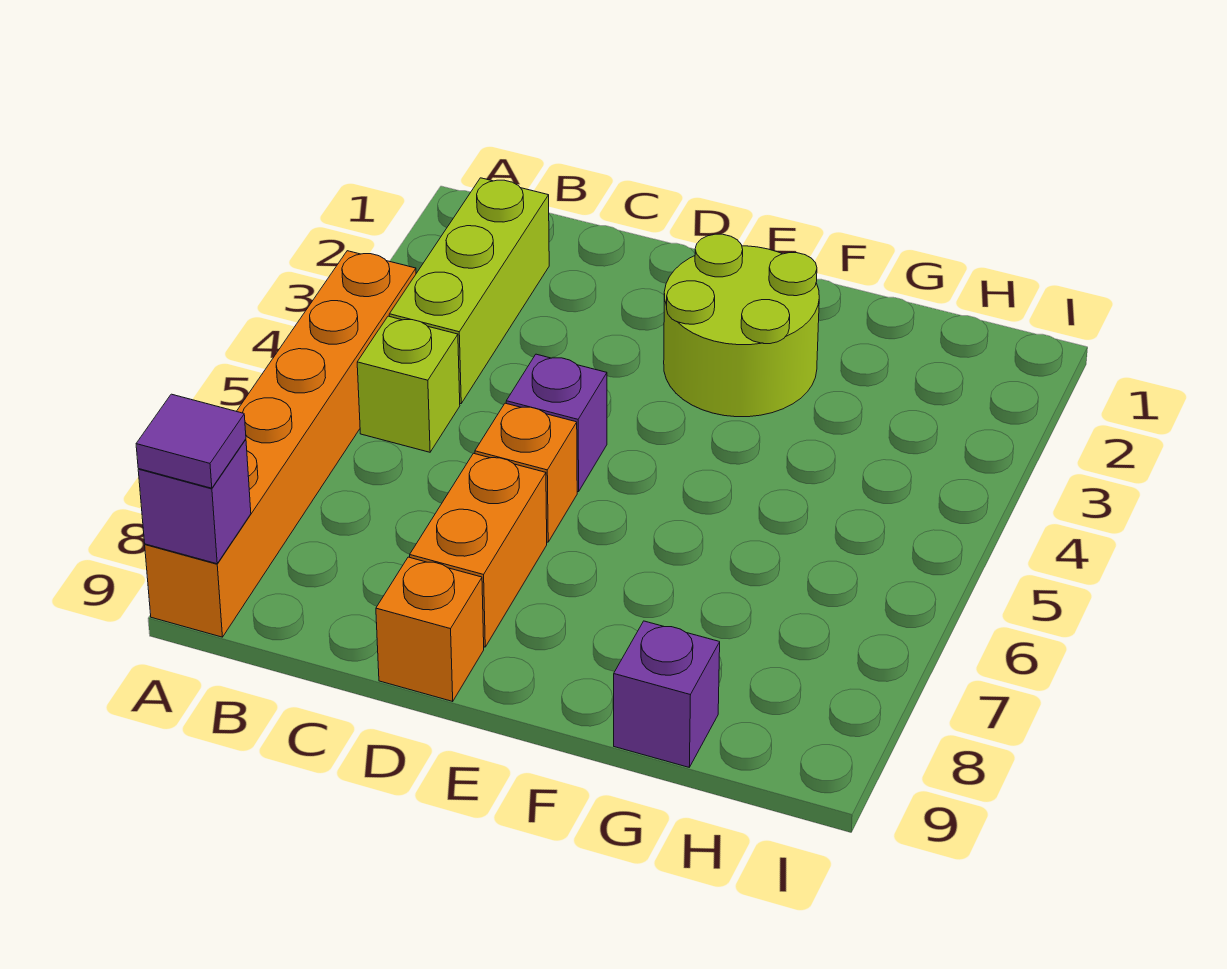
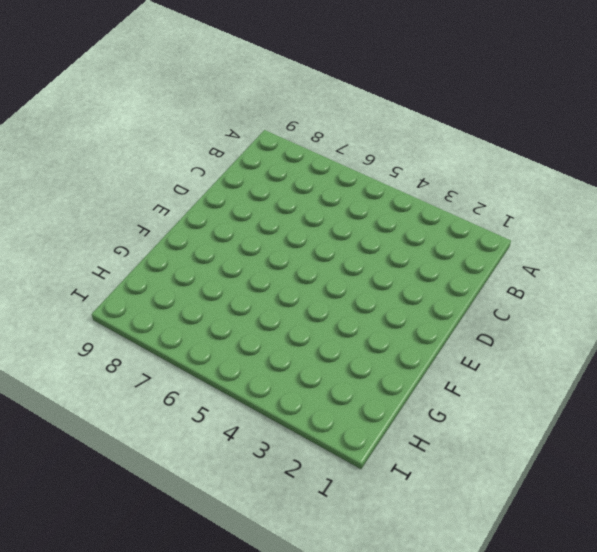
none -> orange brick A4:A9 level 1
none -> lime brick B2:B4 level 1

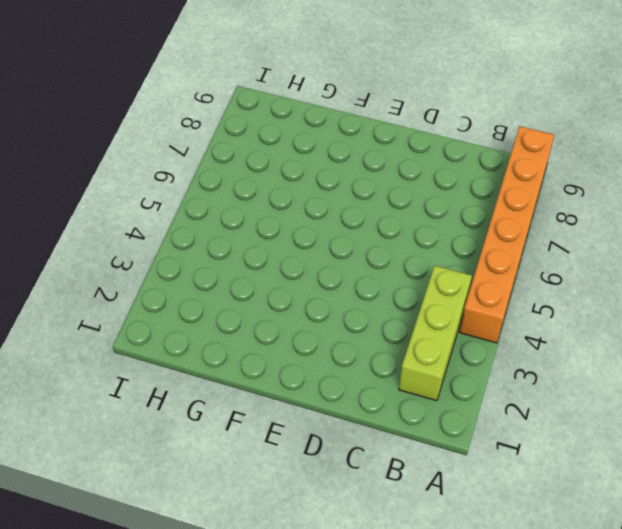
none -> lime brick B5 level 1
none -> purple brick D5 level 1

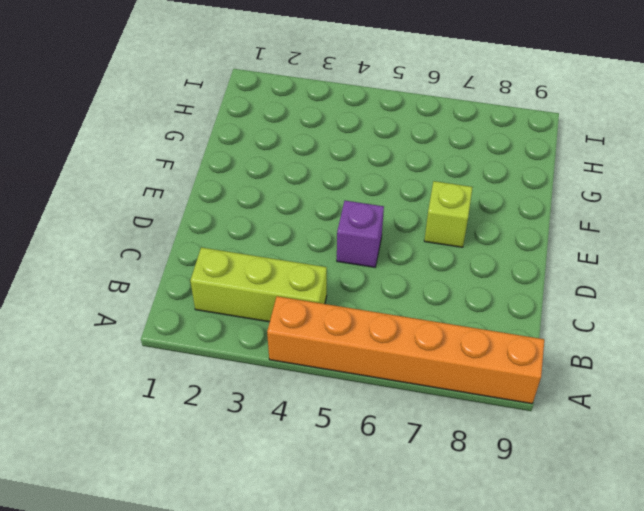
lime brick E7 level 1 -> lime brick B5 level 1
none -> orange brick D6 level 1
none -> orange brick D7:D8 level 1

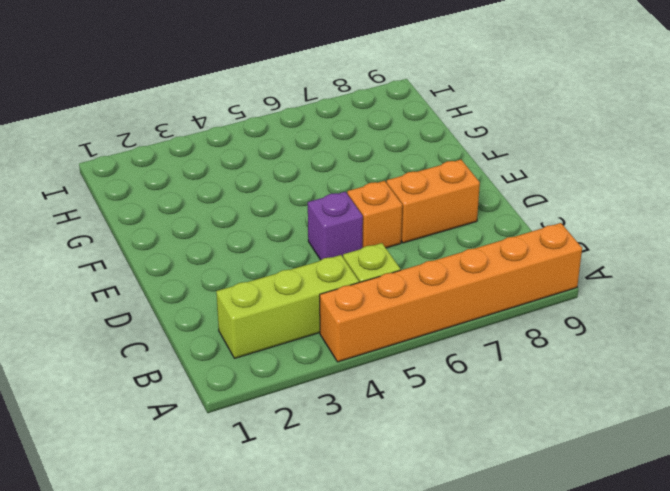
none -> orange brick D9 level 1
none -> lime round brick E2:F3 level 1

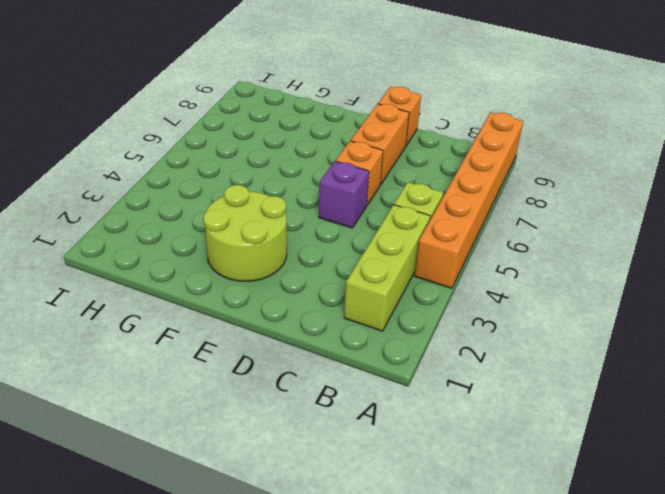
none -> purple brick G9 level 1
none -> purple brick A9 level 2

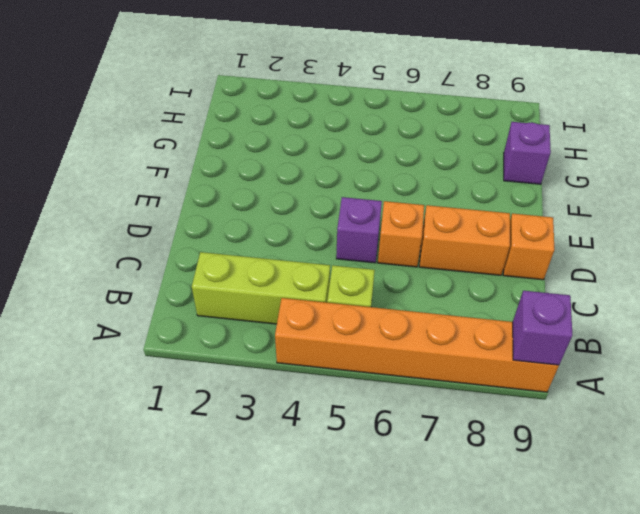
none -> lime round brick E2:F3 level 1
none -> purple tile A9 level 3

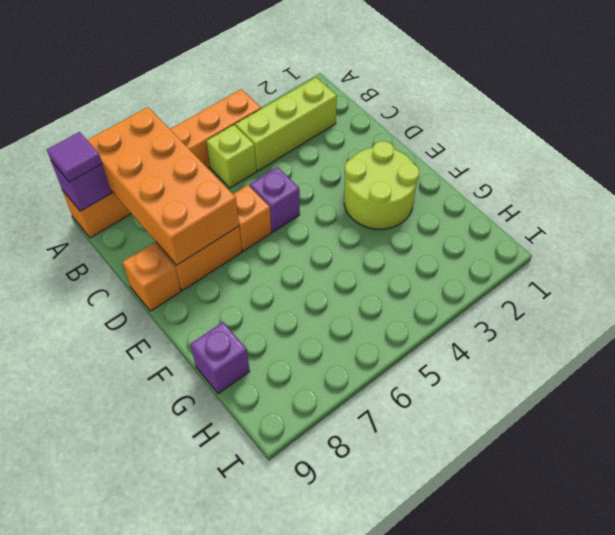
orange brick A7:D8 level 2 -> none

